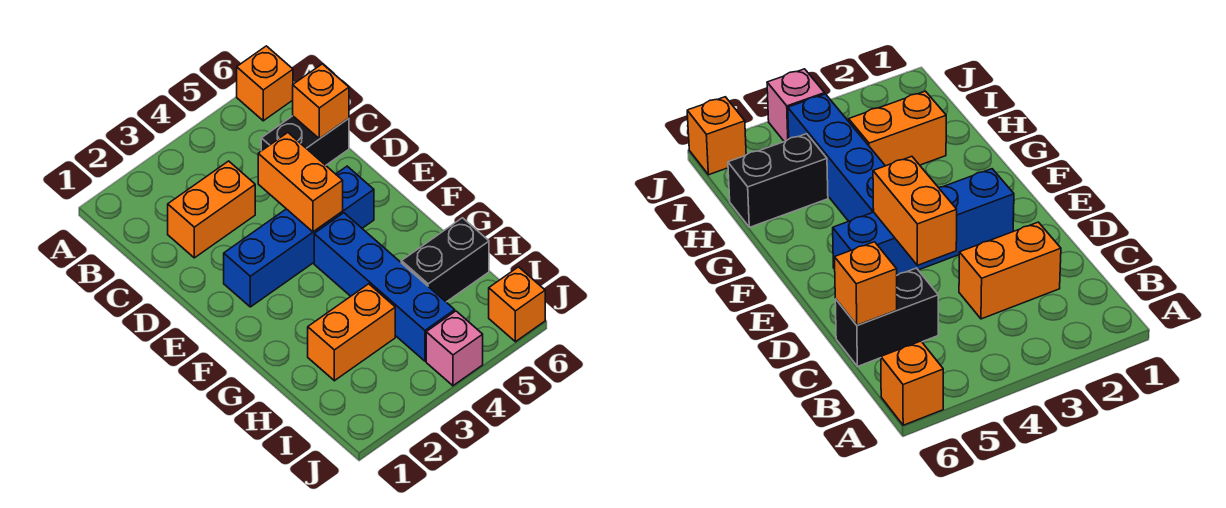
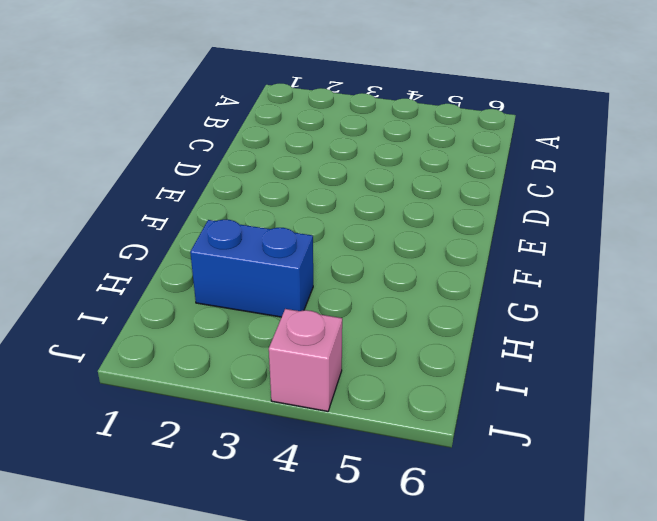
blue brick H2:H3 level 1 -> orange brick H2:H3 level 1
none -> orange brick A6 level 1
none -> orange brick C2:C3 level 1

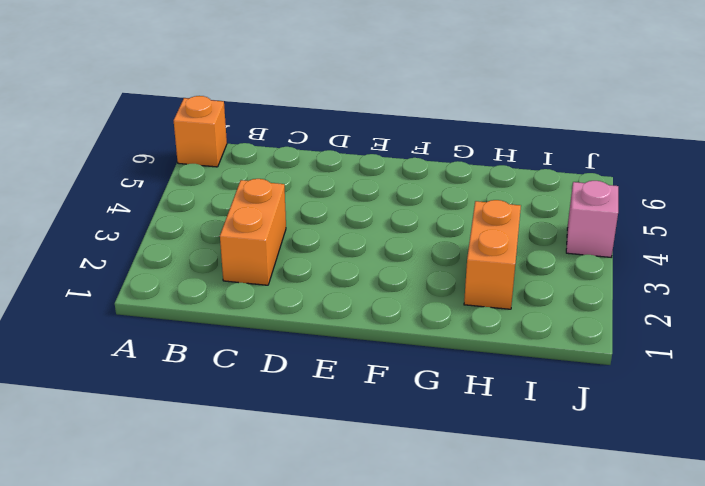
none -> black brick C5:C6 level 1
none -> blue brick E2:E5 level 1

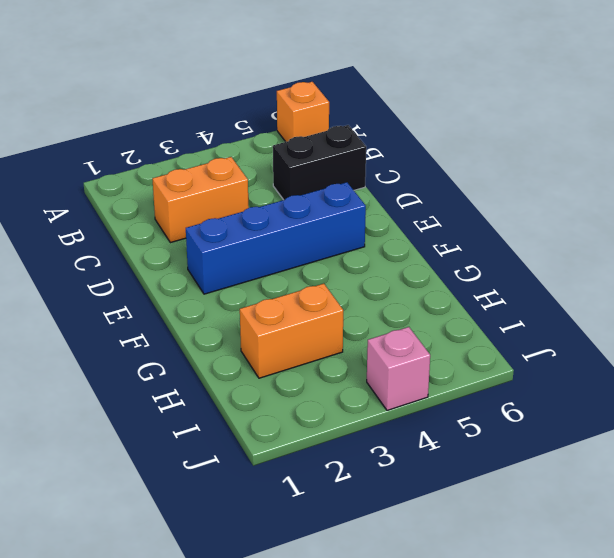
none -> blue brick F4:I4 level 1
none -> black brick H5:H6 level 1

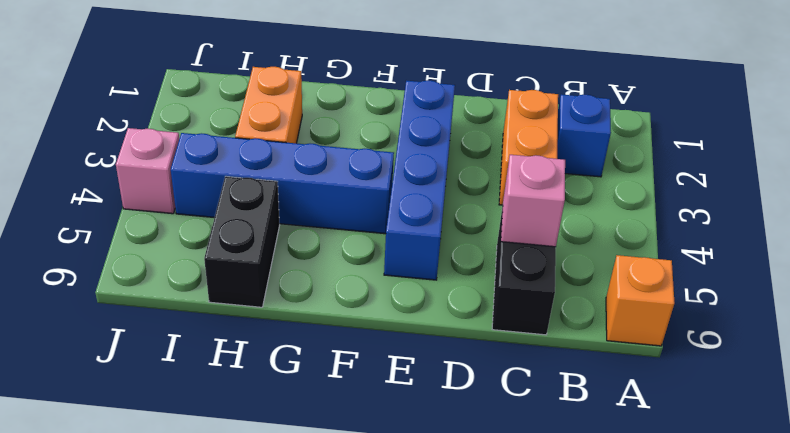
blue brick B2 level 1 -> none
pink brick C5 level 2 -> none
none -> orange brick J6 level 1
none -> orange brick C6 level 2

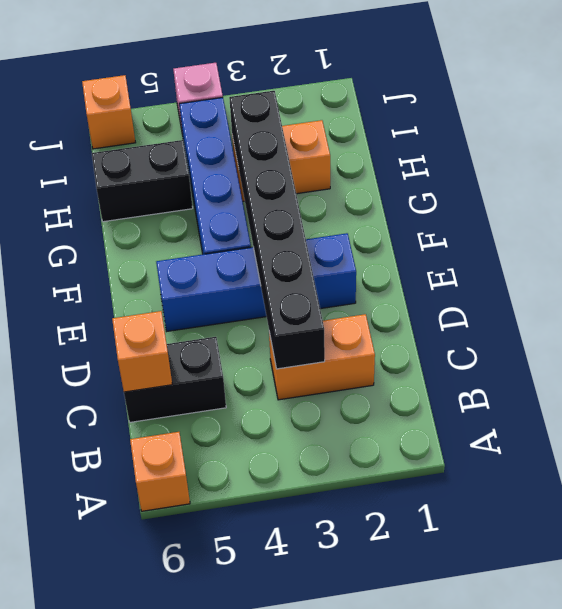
black brick C3:H3 level 2 -> none
none -> orange brick D4:E4 level 2

